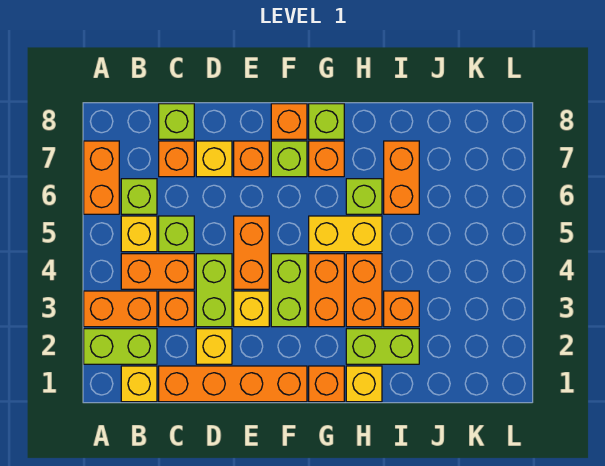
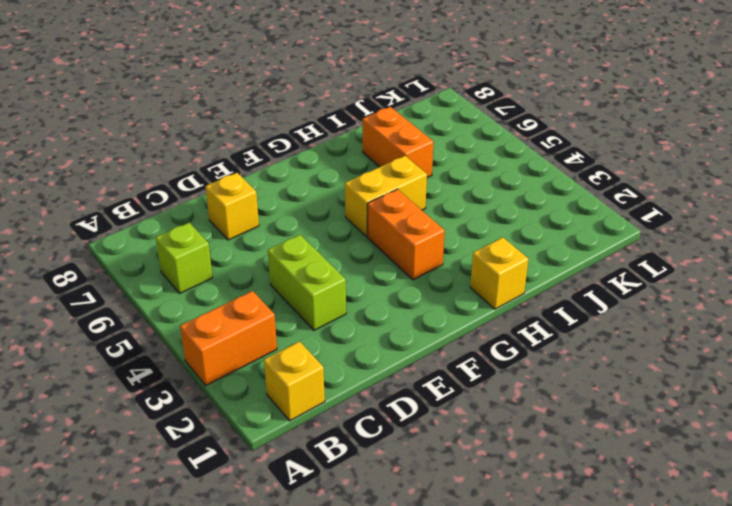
none -> lime brick A2:B2 level 1
none -> orange brick A6:A7 level 1
none -> orange brick B4:C4 level 1
none -> yellow brick B5 level 1

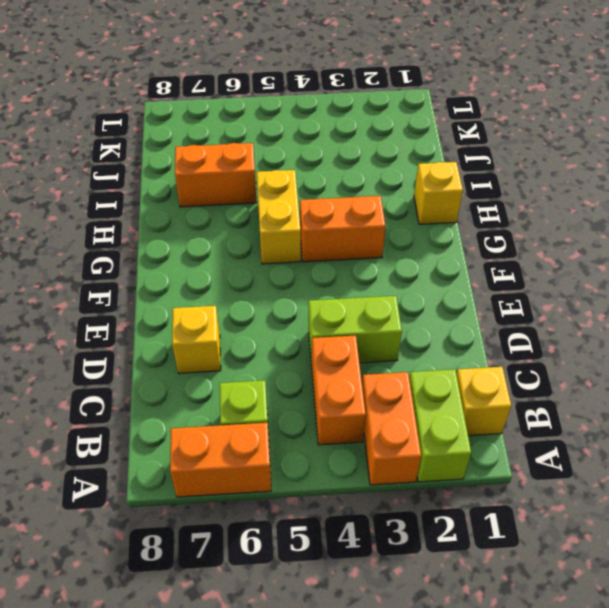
none -> yellow brick B5 level 1
none -> orange brick C1:F1 level 1
none -> orange brick C3 level 1
none -> lime brick C5 level 1

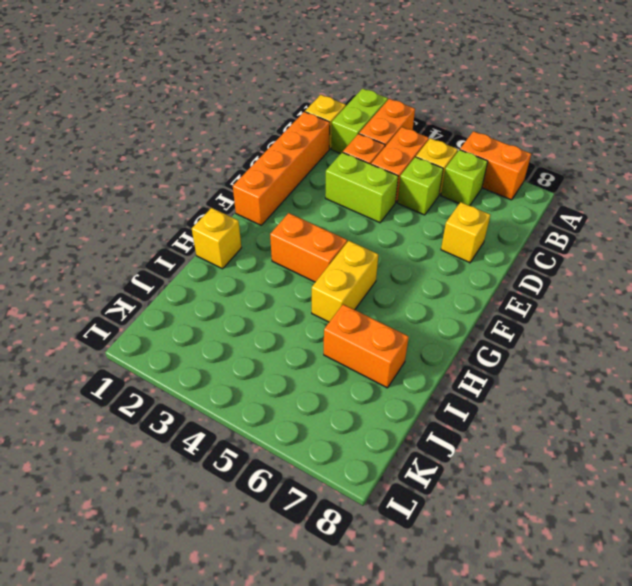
none -> orange brick C7 level 1
none -> lime brick C8 level 1
none -> yellow brick D2 level 1
none -> yellow brick E3 level 1

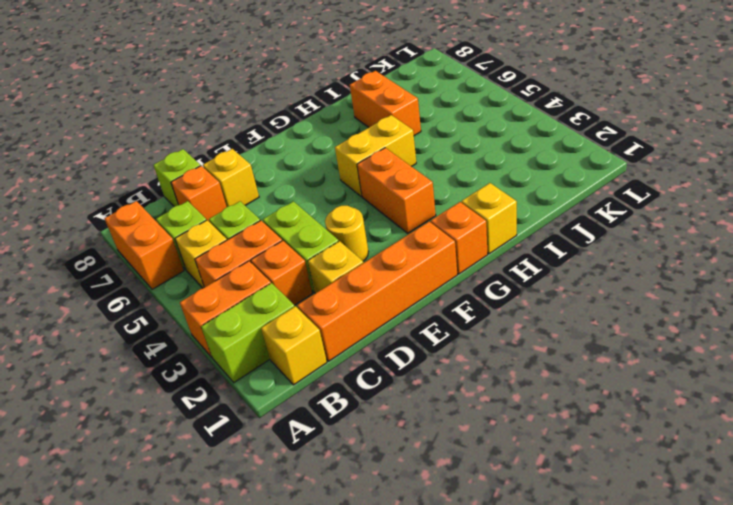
yellow round brick E3 level 1 -> yellow brick E3 level 1
none -> orange brick E4:E5 level 1
none -> orange brick E7 level 1
none -> lime brick F3:F4 level 1
none -> lime brick F7 level 1

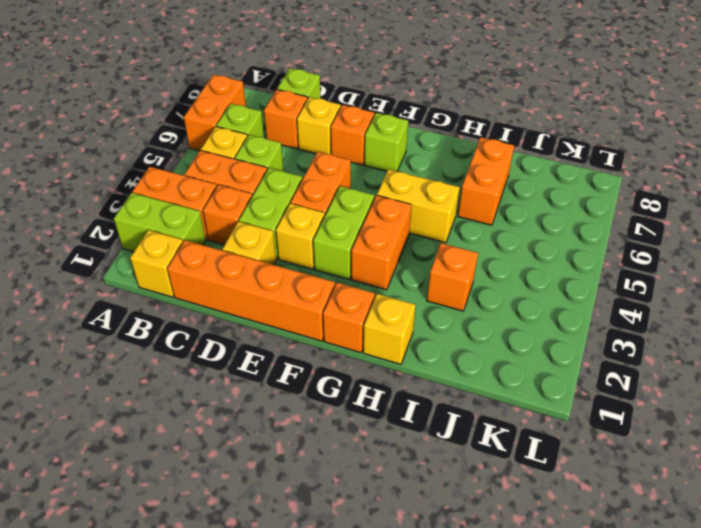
none -> orange brick F8 level 1
none -> orange brick G7 level 1
none -> lime brick G8 level 1
none -> lime brick H2:I2 level 1

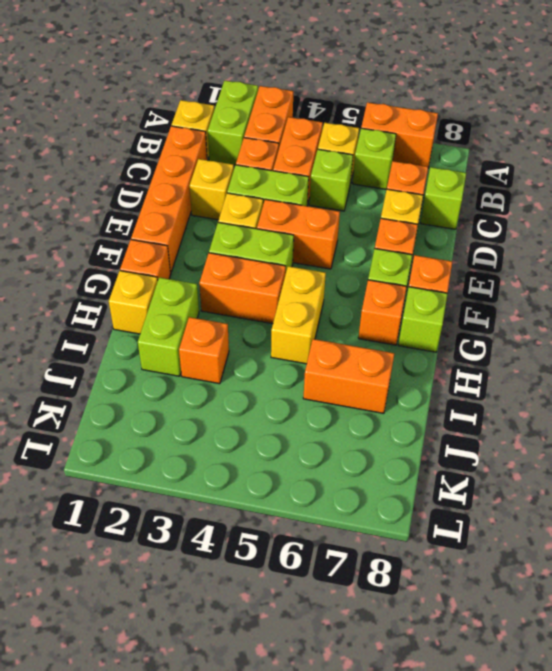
none -> orange brick H3:H4 level 1
none -> lime brick H6 level 1

